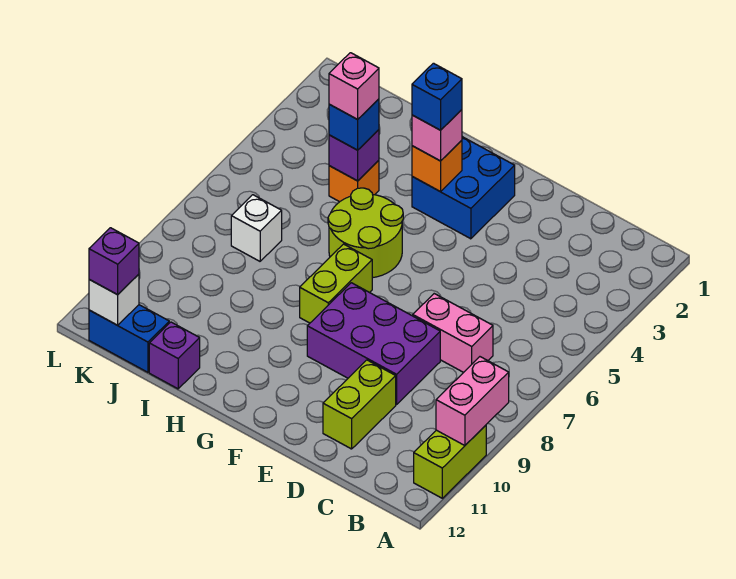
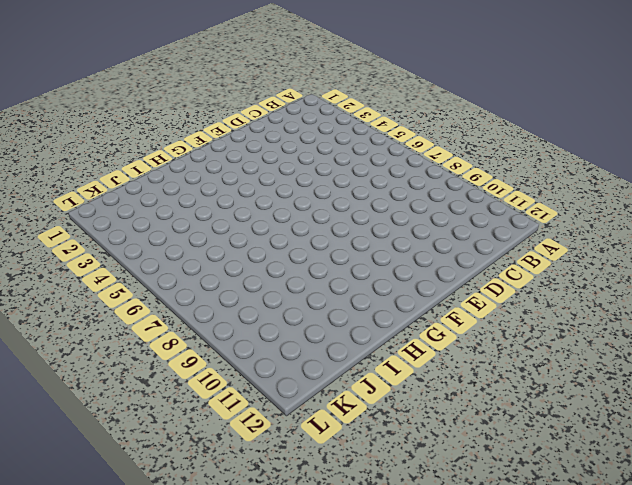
none -> lime brick A10:A11 level 1
none -> pink brick C7:D7 level 1
none -> purple brick D8:F9 level 1

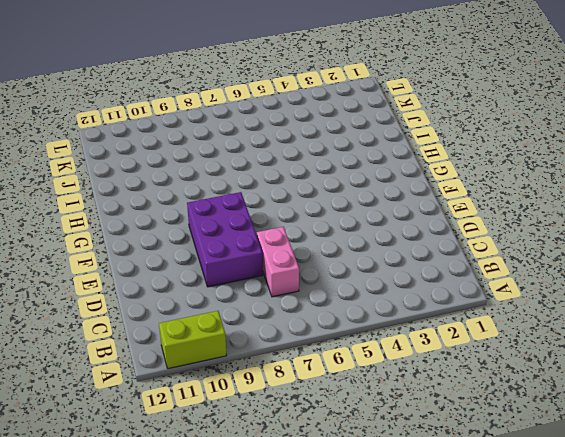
none -> lime brick D10:D11 level 1
none -> blue brick F2:G3 level 1
none -> lime round brick G5:H6 level 1

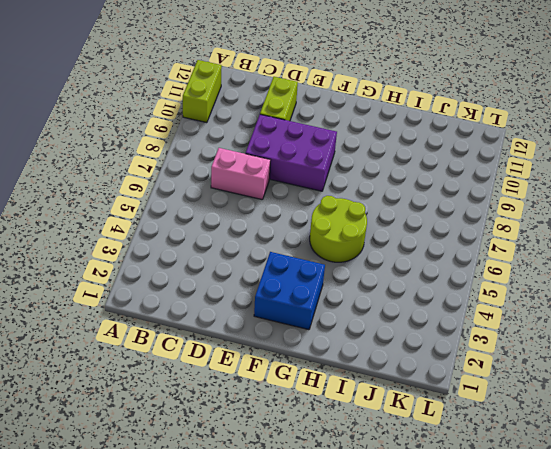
none -> lime brick G7:G8 level 1
none -> orange brick I4 level 1
none -> purple brick I12 level 1

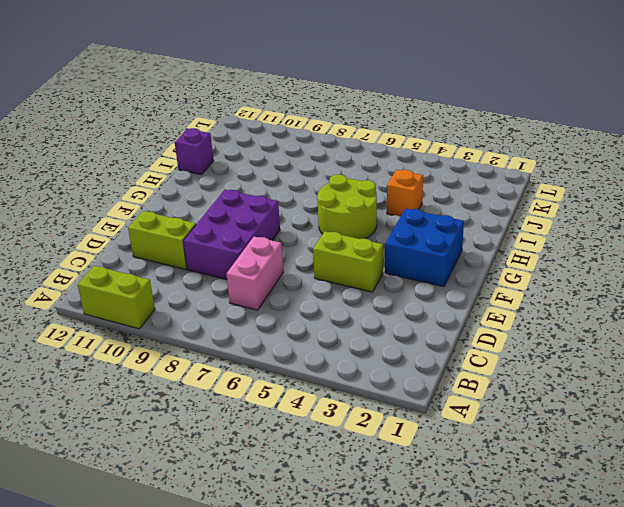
lime brick E4:E5 level 1 -> lime brick G7:G8 level 1
none -> white brick J7 level 1
none -> blue brick J12:K12 level 1
none -> pink brick A9:A10 level 2

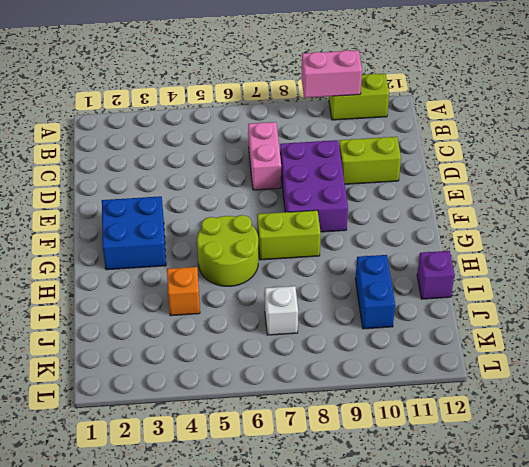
blue brick I10:J10 level 1 -> blue brick J12:K12 level 1
none -> orange brick G3 level 2
none -> purple brick I4 level 2
none -> white brick K12 level 2

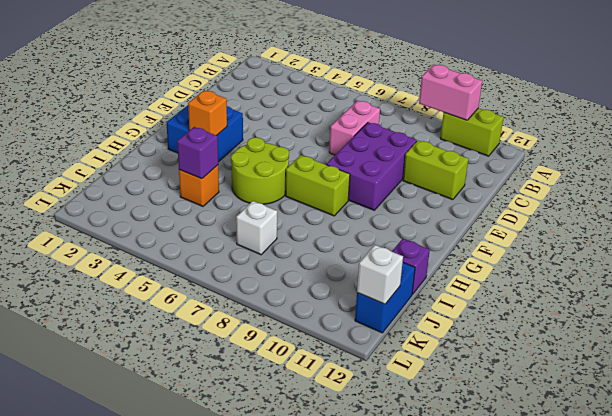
none -> pink brick G3 level 3
none -> blue brick I4 level 3
none -> purple brick K12 level 3

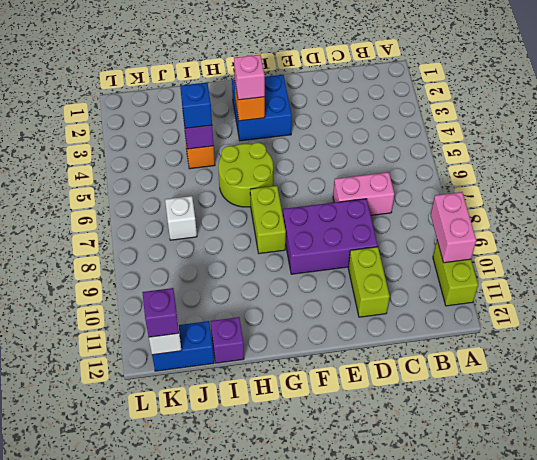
none -> blue brick G3 level 4
none -> pink brick I4 level 4

